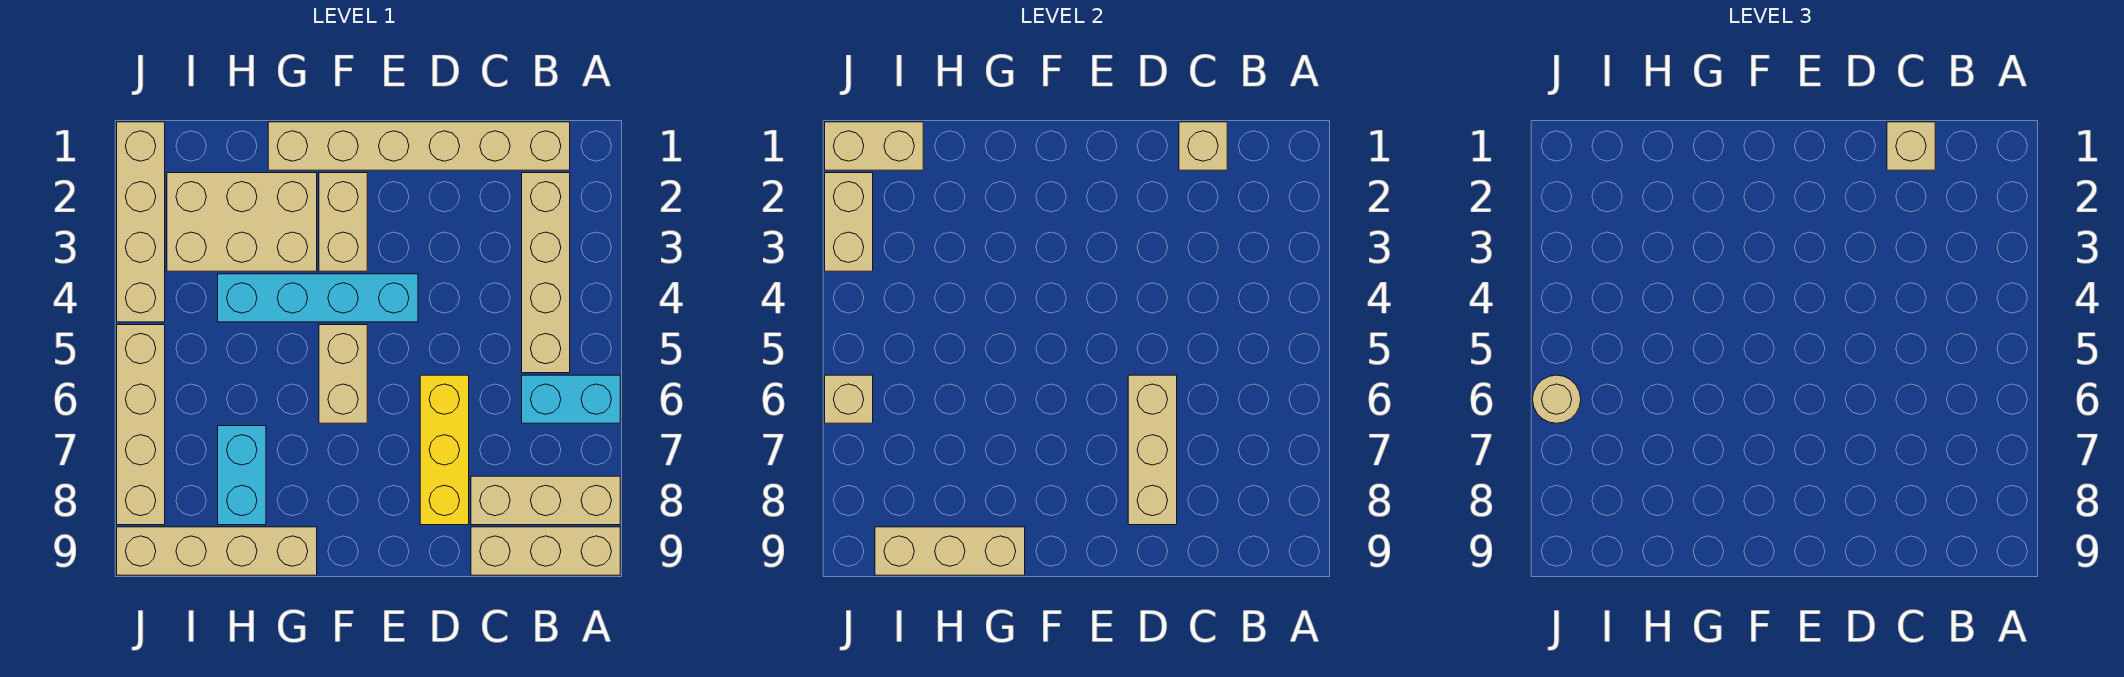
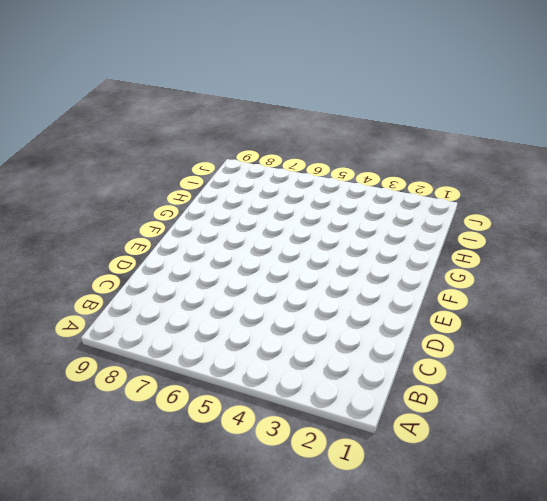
none -> cyan brick A6:B6 level 1
none -> tan brick A8:C8 level 1
none -> tan brick A9:C9 level 1

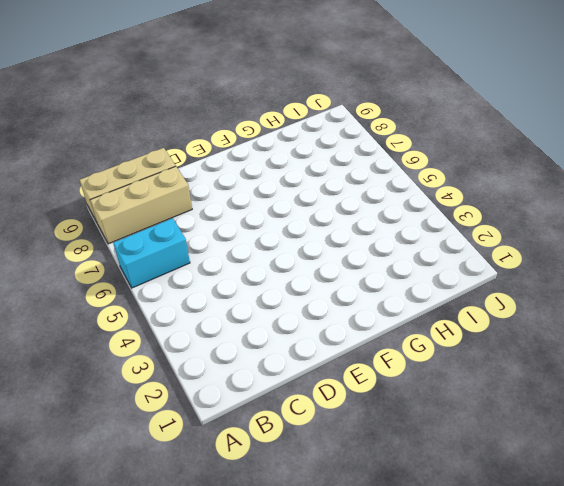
none -> tan brick B1:G1 level 1
none -> tan brick B2:B5 level 1
none -> yellow brick D6:D8 level 1

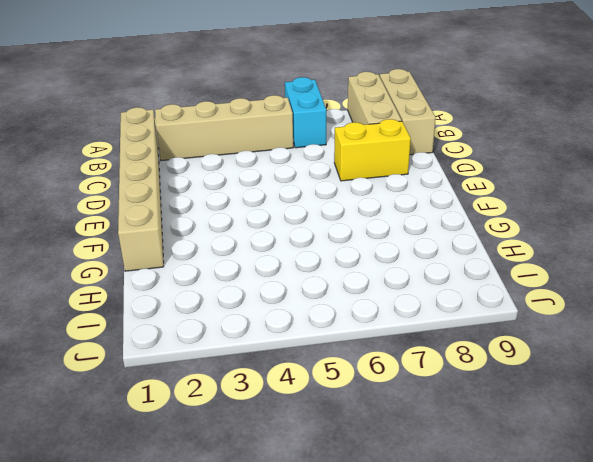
yellow brick D7:D8 level 1 -> yellow brick D6:D8 level 1
none -> cyan brick E4:H4 level 1
none -> tan brick F2:F3 level 1
none -> tan brick F5:F6 level 1

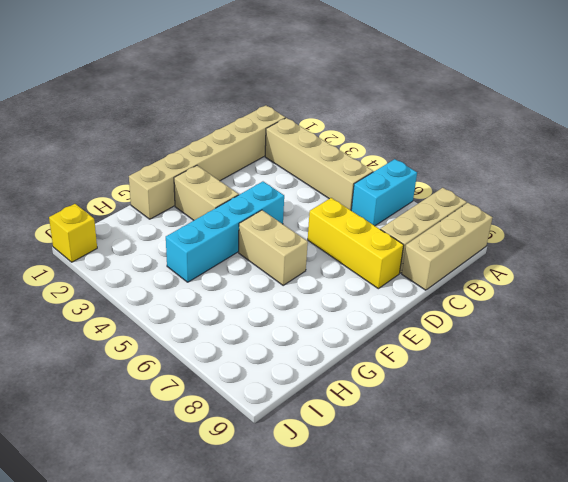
yellow brick J1 level 1 -> tan brick J1:J4 level 1
none -> tan brick G2:I3 level 1
none -> tan brick G9:J9 level 1
none -> cyan brick H7:H8 level 1

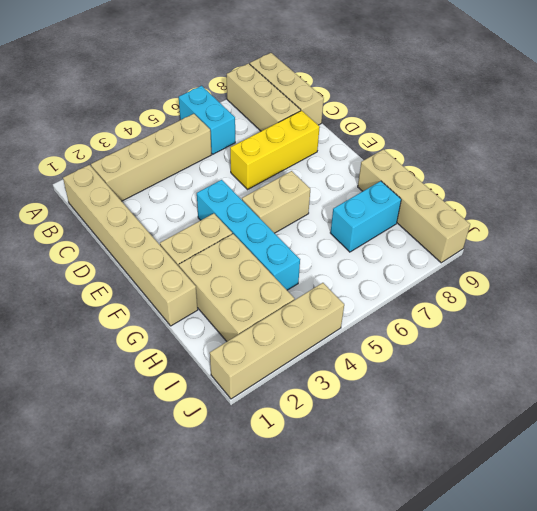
none -> tan brick J5:J8 level 1
none -> tan brick C1 level 2
none -> tan brick D6:D8 level 2

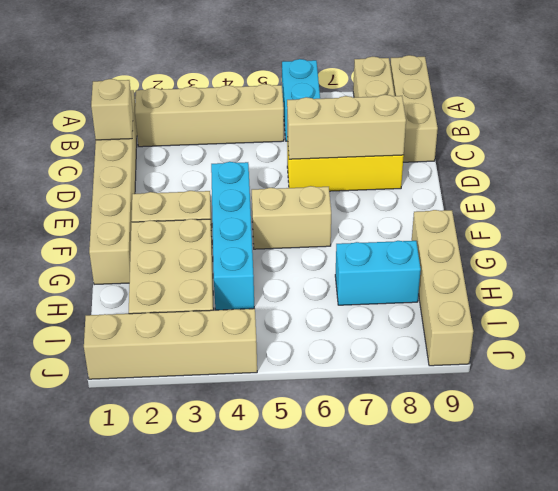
none -> tan brick J5:J8 level 1
none -> tan brick G9:I9 level 2
none -> tan brick I1:J1 level 2

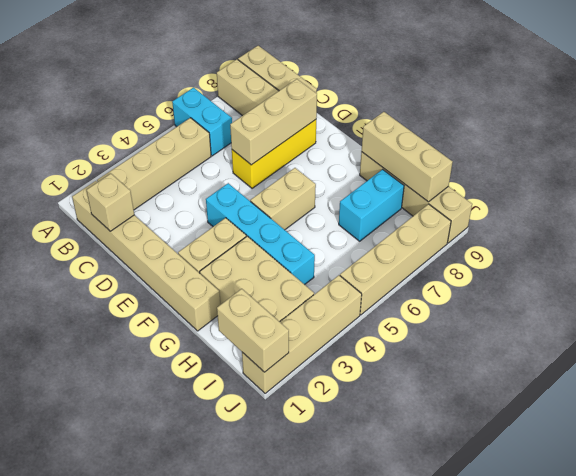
none -> tan brick J2:J3 level 2
none -> tan brick J6 level 2
none -> tan brick C1 level 3

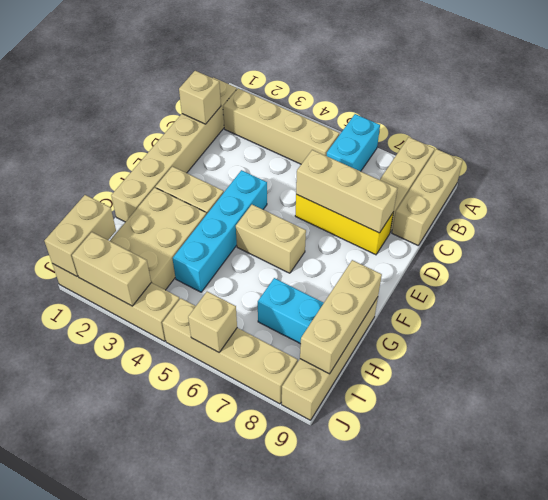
none -> tan brick C1 level 3
none -> tan round brick J6 level 3

